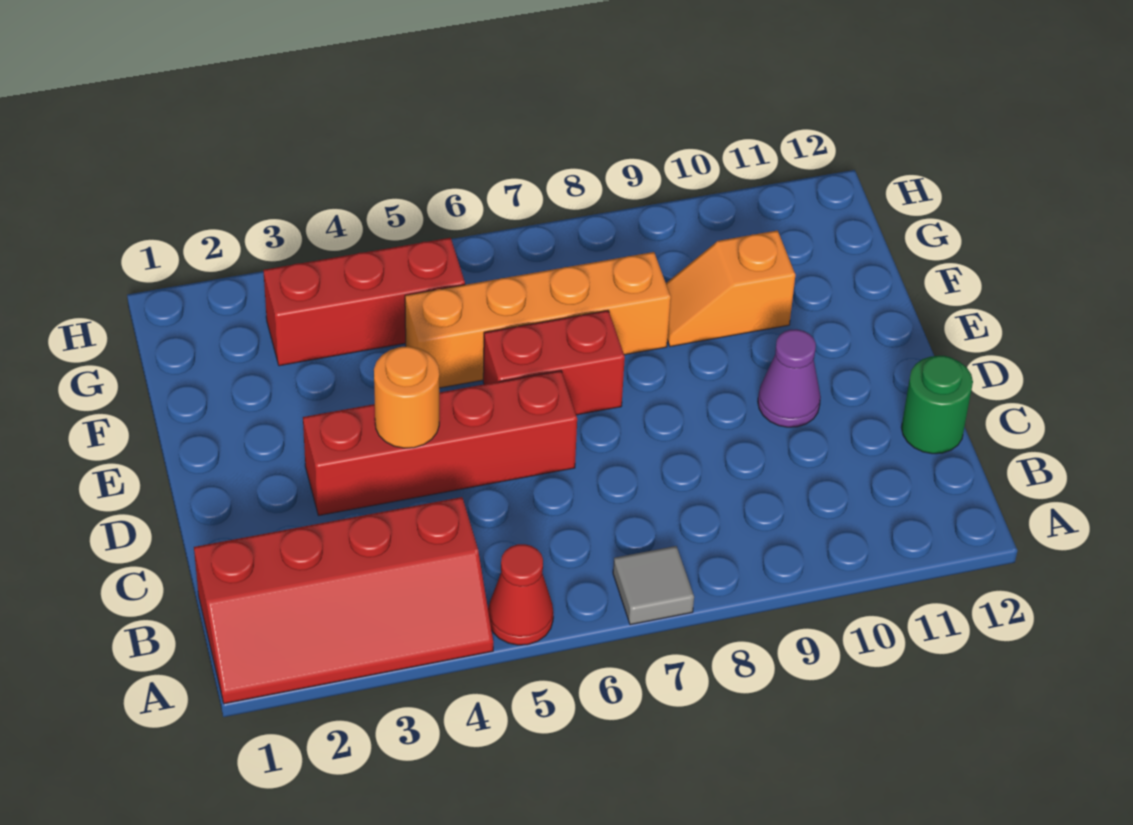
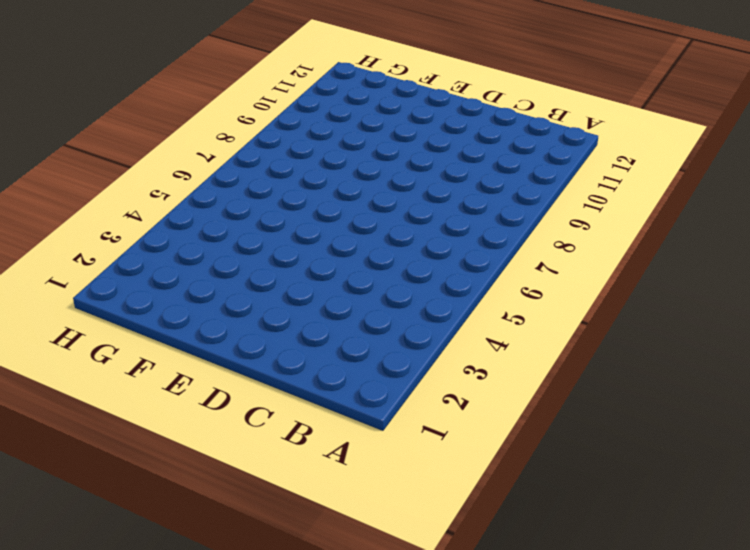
none -> red slope A1:B4 level 1 top B
none -> red cone A5 level 1

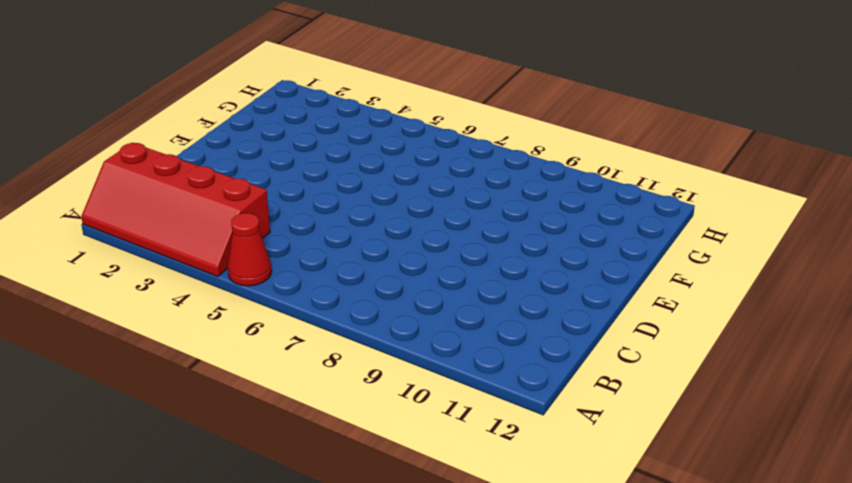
none -> grey tile A7 level 1
none -> green round brick C12 level 1

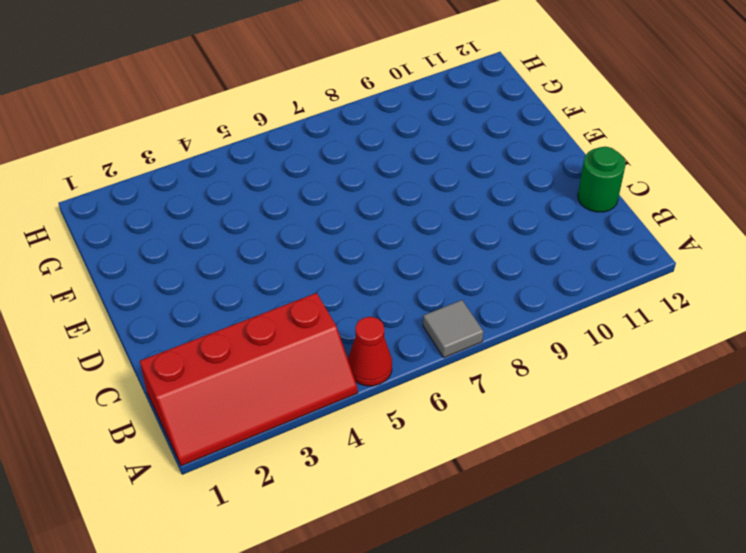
none -> red brick D3:D6 level 1
none -> purple cone D10 level 1

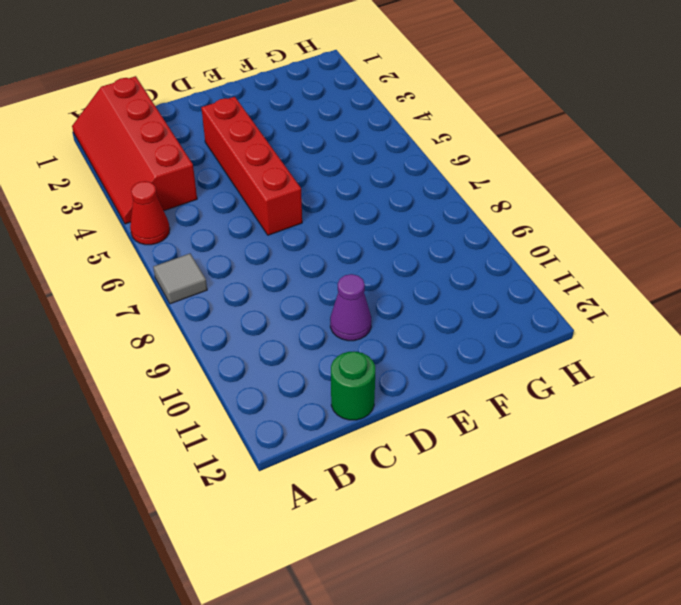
none -> red brick E6:E7 level 1
none -> orange brick F5:F8 level 1

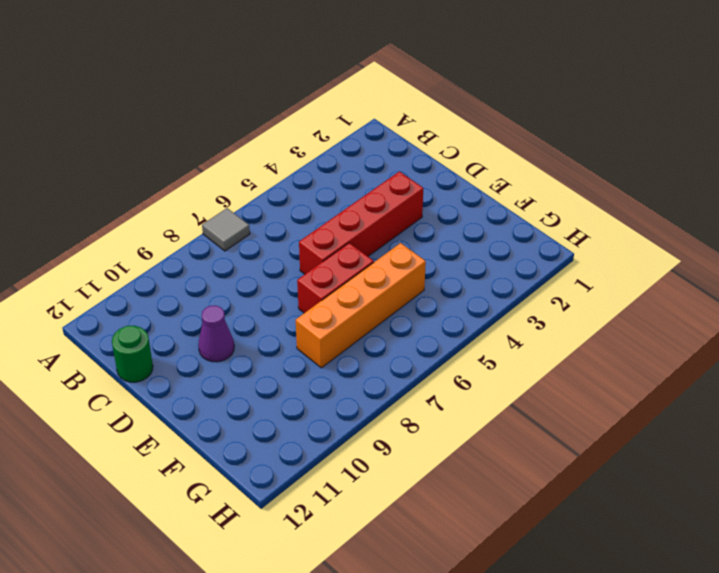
none -> red slope A1:B4 level 1 top B
none -> red cone A5 level 1

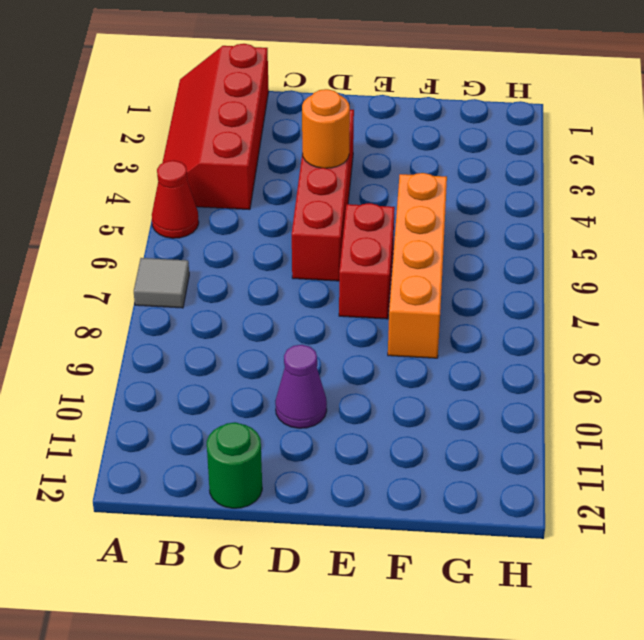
none -> orange slope F9:F10 level 1 top 10
none -> red brick G3:G5 level 1

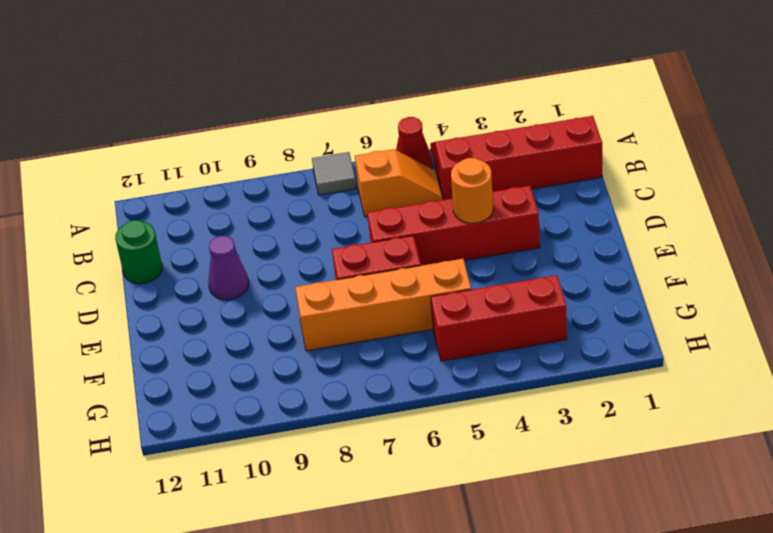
orange slope B5:B6 level 1 top 6 -> orange slope F9:F10 level 1 top 10

